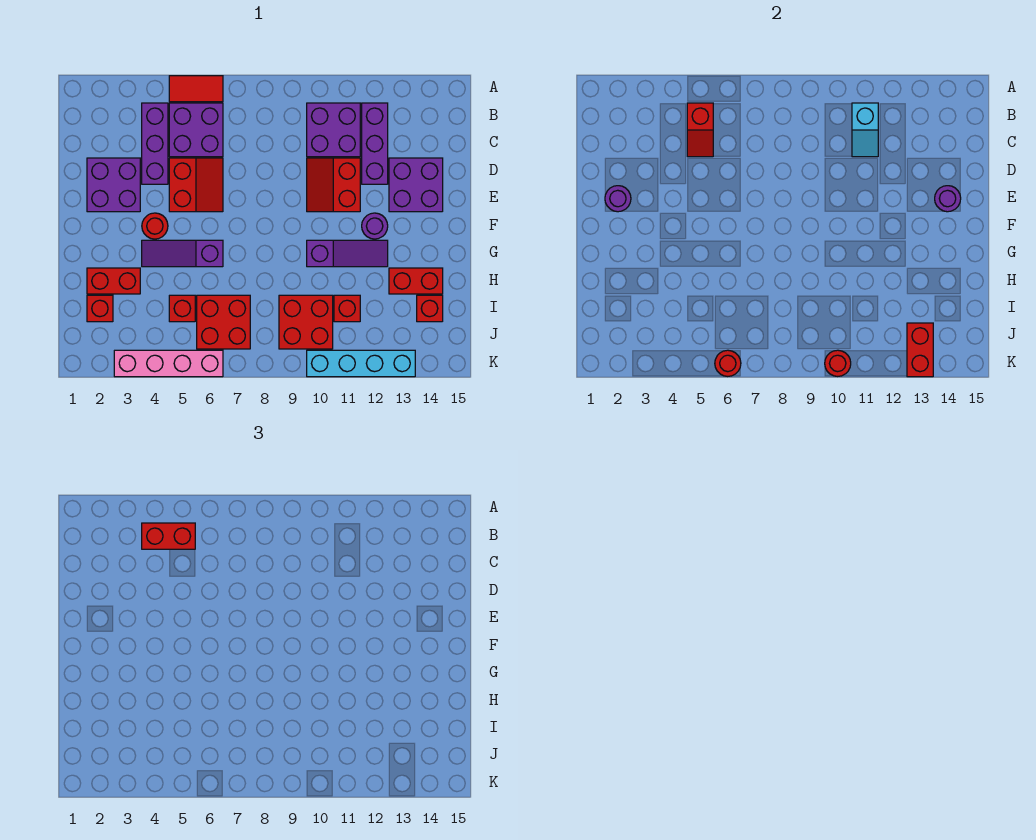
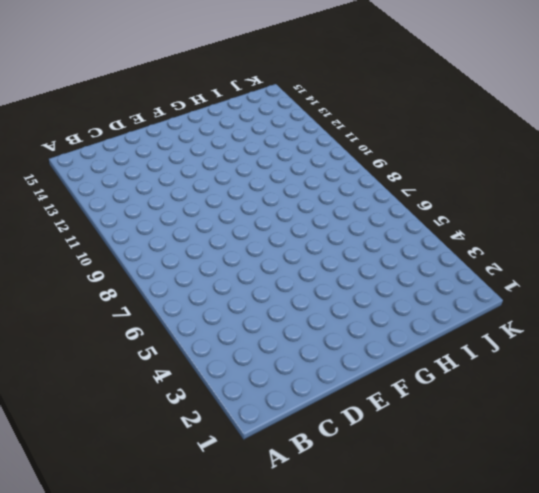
none -> red tile A5:A6 level 1
none -> purple brick B4:D4 level 1
none -> purple brick B5:C6 level 1
none -> purple brick B10:C11 level 1

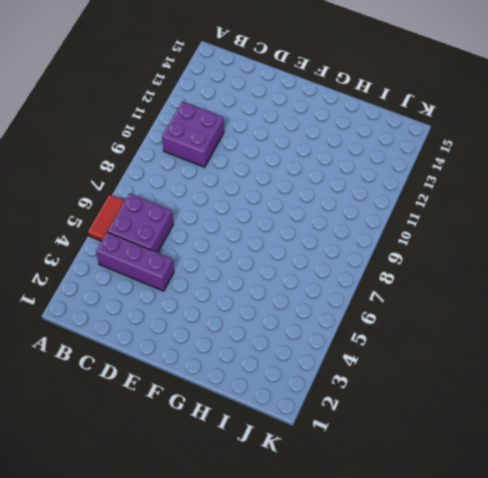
none -> purple brick B12:D12 level 1
none -> purple brick D2:E3 level 1
none -> red slope D5:E6 level 1 top 5
none -> red slope D10:E11 level 1 top 11

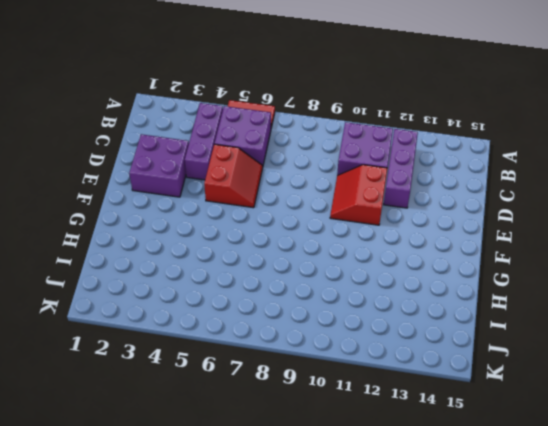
none -> purple brick D13:E14 level 1
none -> red round brick F4 level 1
none -> purple round brick F12 level 1
none -> purple slope G4:G6 level 1 top 6

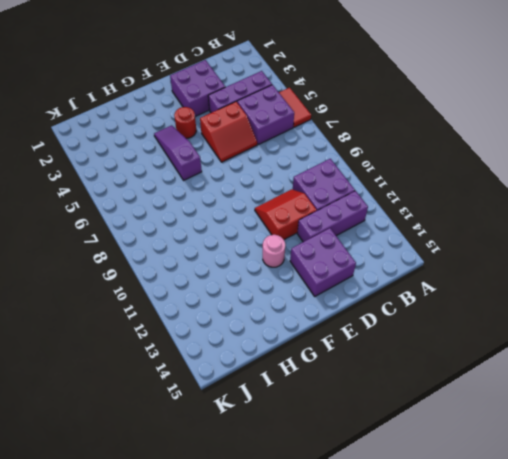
pink round brick F12 level 1 -> purple round brick F12 level 1
none -> purple slope G10:G12 level 1 top 10
none -> red brick H2:H3 level 1
none -> red brick H13:H14 level 1
none -> red brick I2 level 1

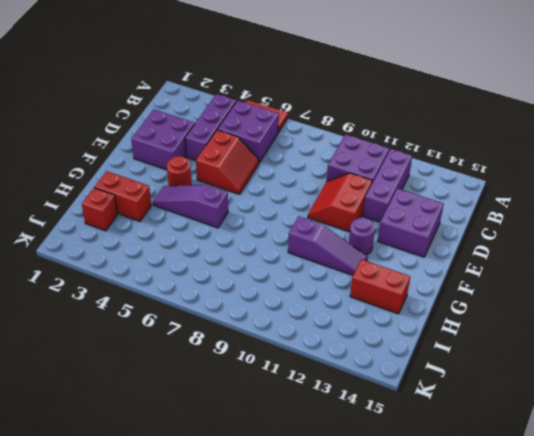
none -> red brick I5 level 1
none -> red brick I6:J7 level 1
none -> red brick I9:J10 level 1
none -> red brick I11 level 1

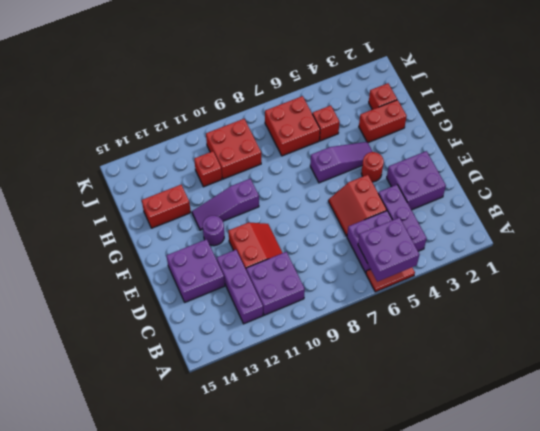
purple brick A5:B6 level 2 -> red slope B5:C5 level 2 top B
none -> red brick I14 level 1
none -> pink brick K3:K6 level 1
none -> cyan brick K10:K13 level 1
none -> cyan slope B11:C11 level 2 top B

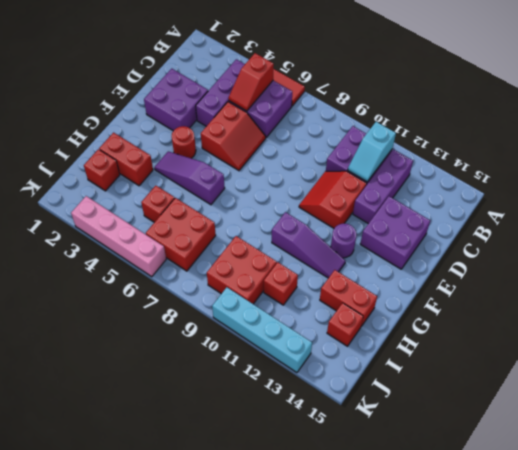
none -> purple round brick E2 level 2
none -> purple round brick E14 level 2
none -> red brick J13:K13 level 2
none -> red round brick K6 level 2

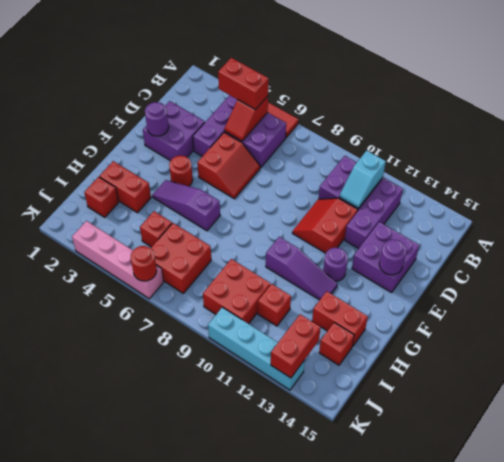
none -> red round brick K10 level 2

